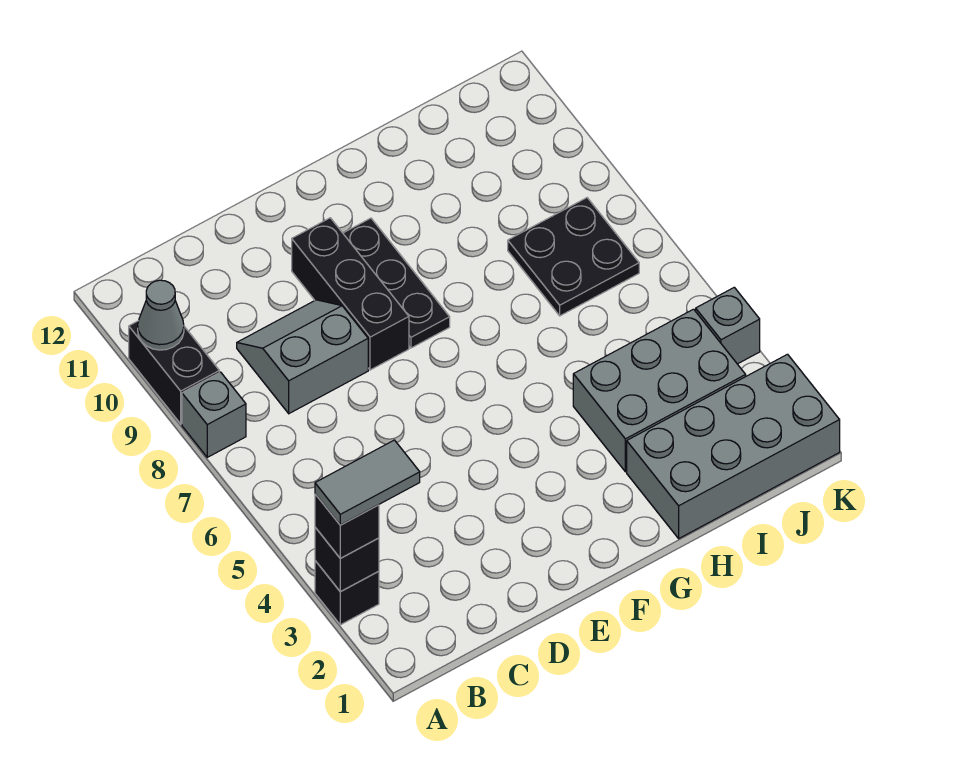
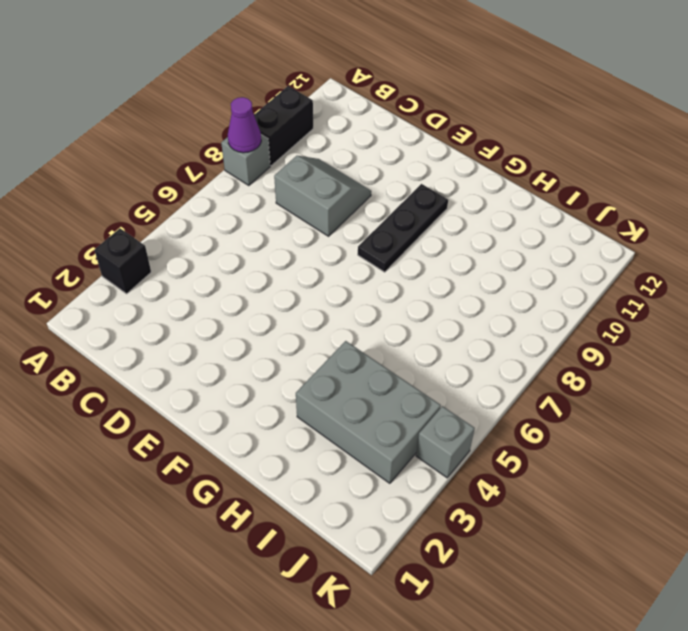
purple cone A8 level 2 -> none
none -> black brick E8:E10 level 1
none -> grey brick H1:K2 level 1
none -> black plate I7:J8 level 1

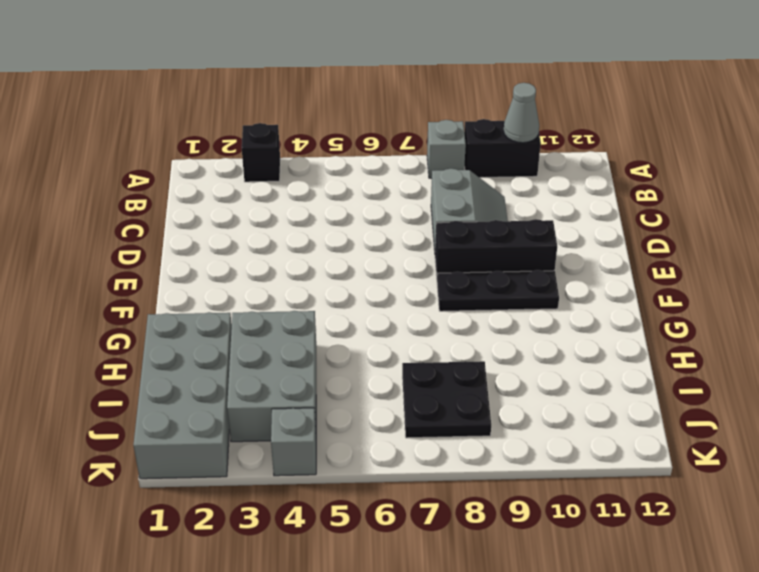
none -> black brick A3 level 2
none -> black brick A3 level 3
none -> grey tile A3:B3 level 4

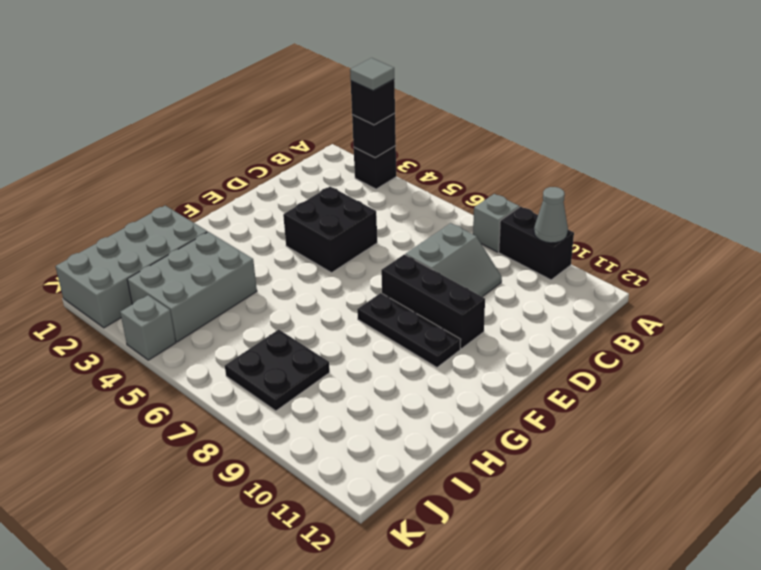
grey tile A3 level 4 -> grey tile A3:B3 level 4
black brick D4:E5 level 1 -> none

